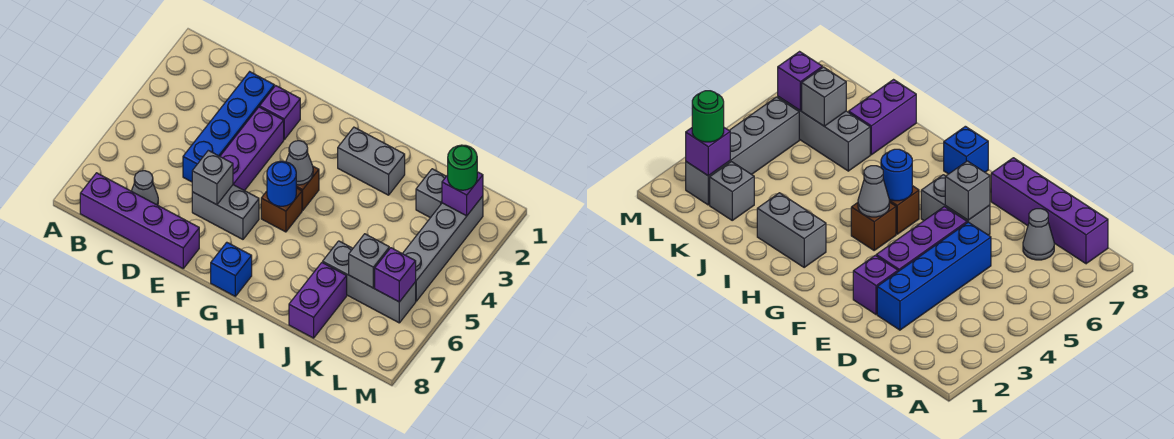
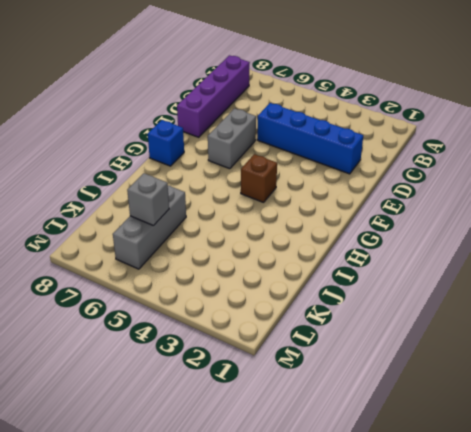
none -> grey cone C7 level 1
none -> purple brick E2 level 1
none -> purple brick E3:E5 level 1

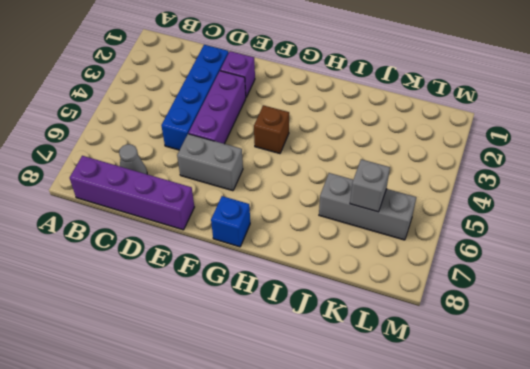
none -> brown brick G5 level 1
none -> grey brick H2:I2 level 1
none -> purple brick J7:J8 level 1

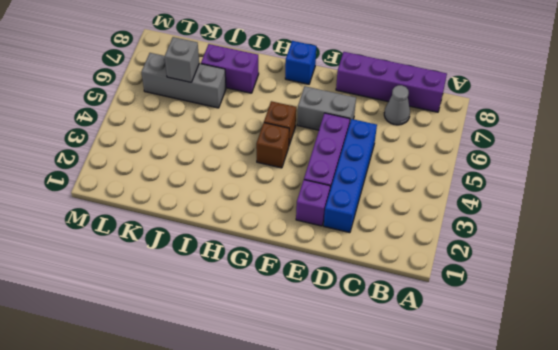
purple brick I7:J7 level 1 -> purple brick J7:J8 level 1
none -> grey brick H2:I2 level 1
none -> grey brick K2 level 1
none -> grey brick L2:L5 level 1

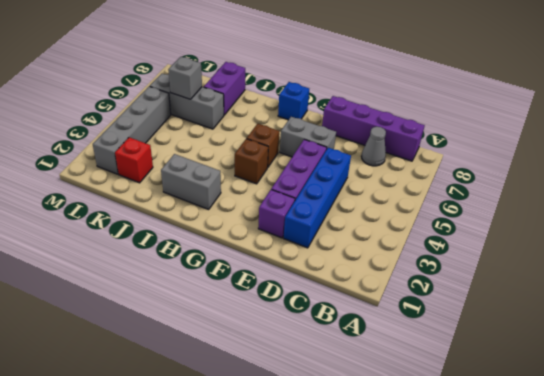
red brick K2 level 1 -> grey brick K2 level 1
none -> grey brick E6 level 2
none -> grey cone G4 level 2
none -> blue round brick G5 level 2

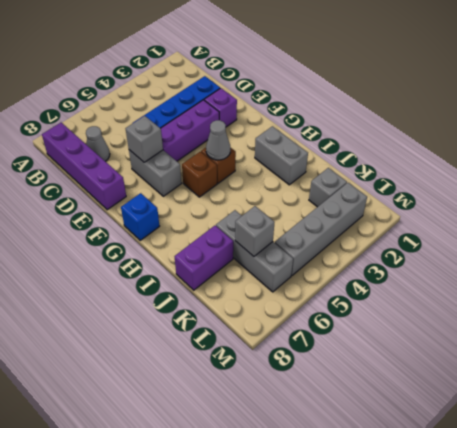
none -> blue round brick G5 level 2
none -> purple brick L2 level 2
none -> purple brick L6 level 2

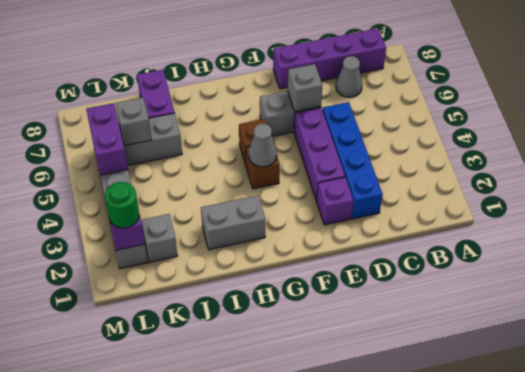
purple brick L5:L6 level 2 -> purple brick L6 level 2
none -> blue brick G8 level 1
none -> blue round brick G5 level 2

